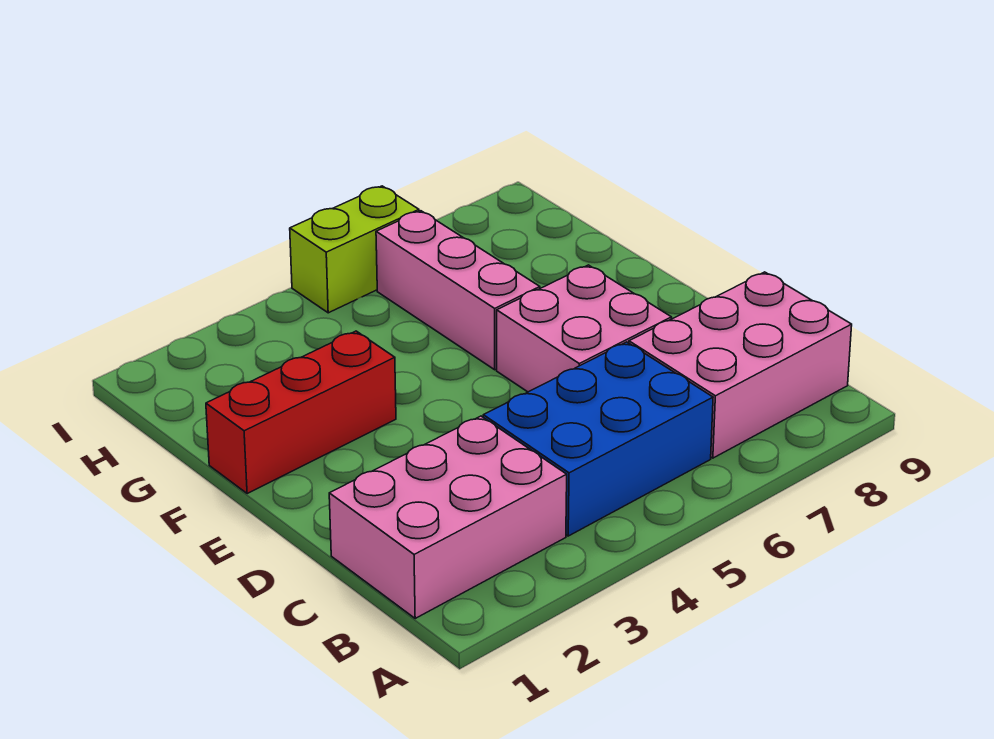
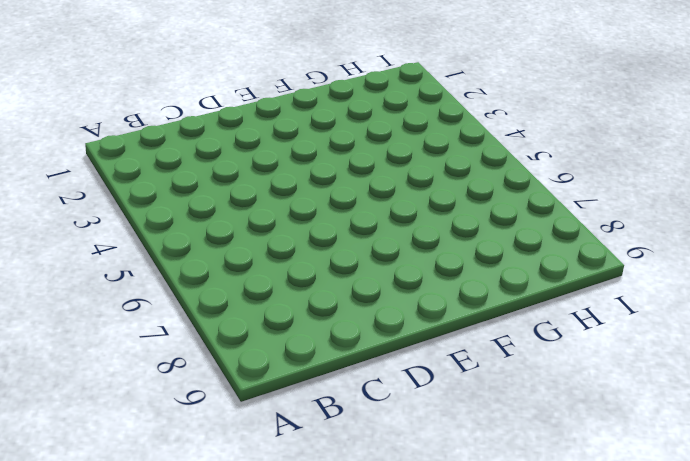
none -> pink brick B1:C3 level 1
none -> blue brick B4:C6 level 1

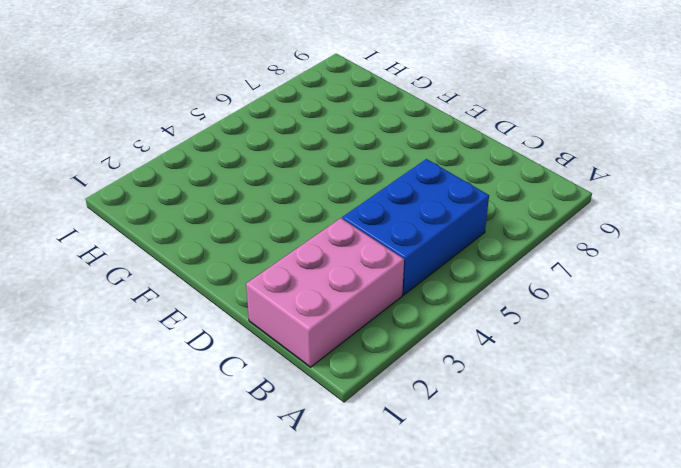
none -> pink brick B7:C9 level 1
none -> pink brick D6:E7 level 1

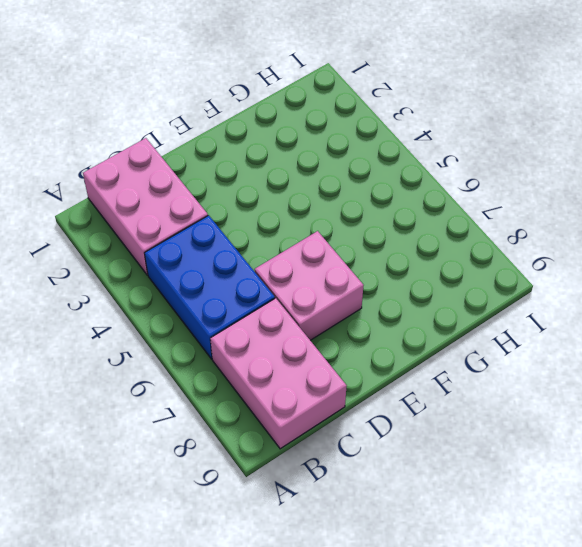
none -> red brick F1:F3 level 1
none -> pink brick F6:H6 level 1

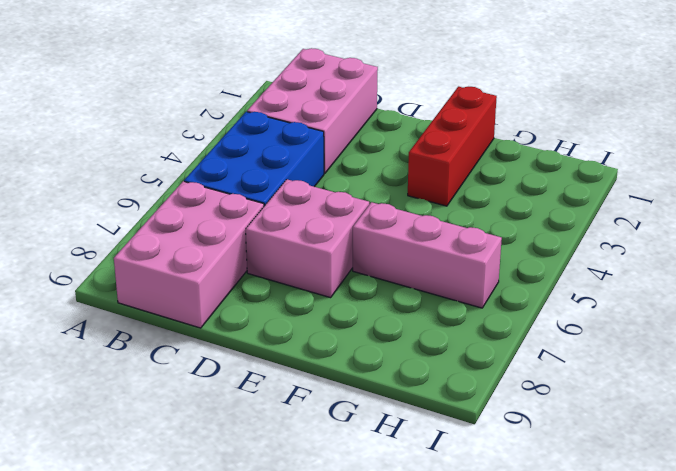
none -> lime brick I5:I6 level 1

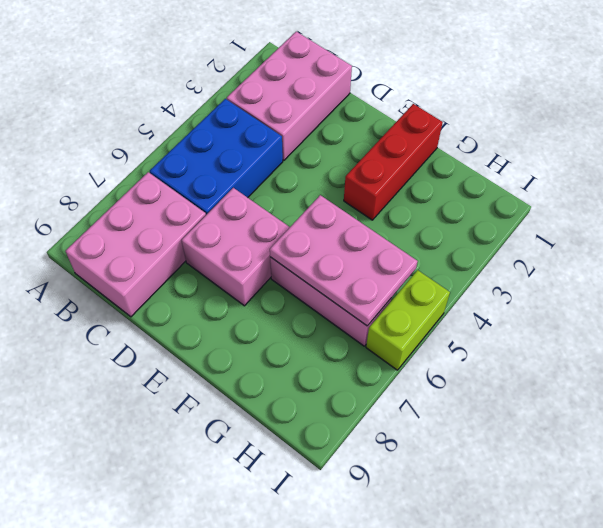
pink plate F5:H6 level 2 -> none

